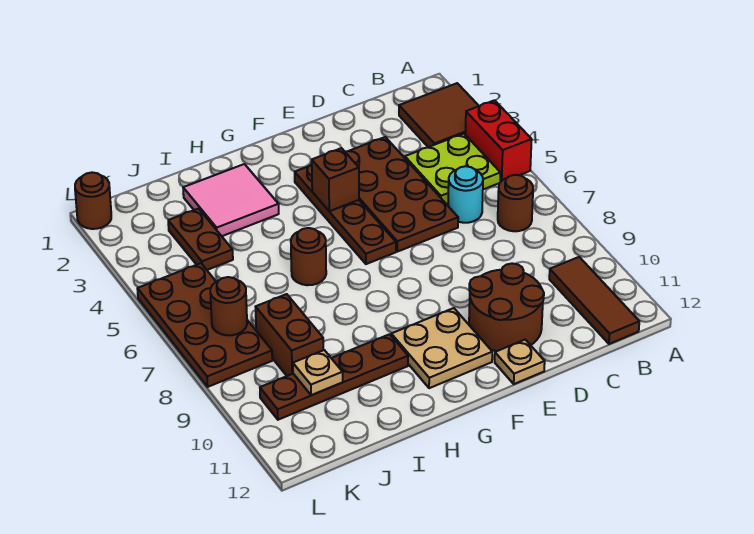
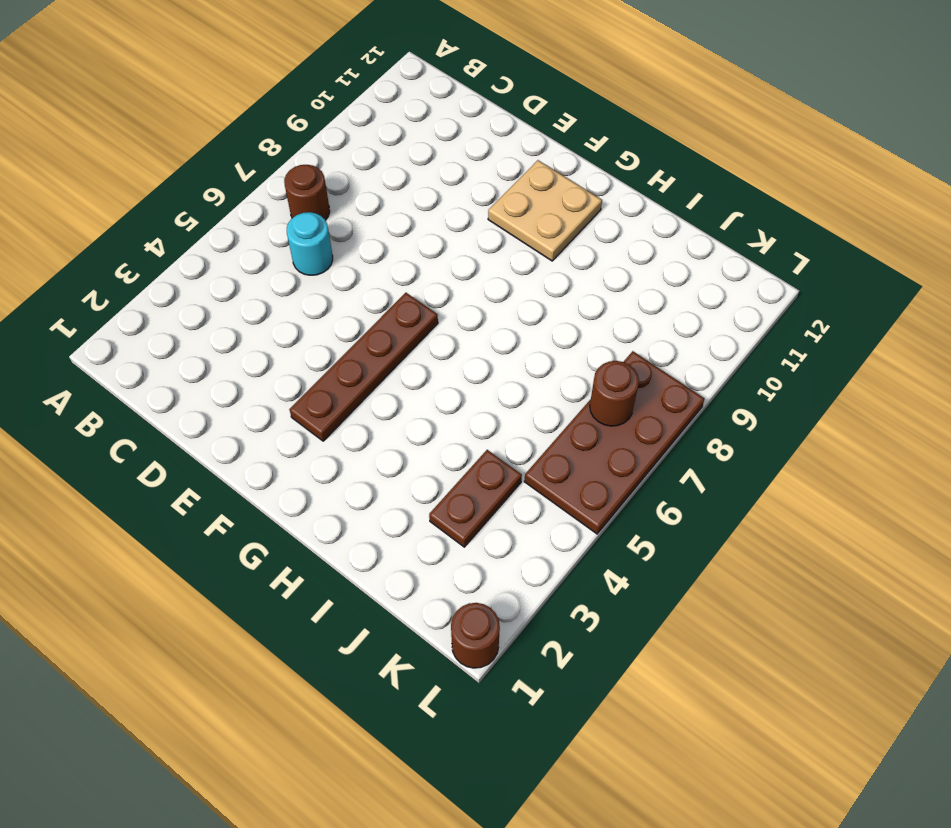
none -> brown tile A2:B3 level 1
none -> red brick A4:A5 level 1
none -> lime plate B4:C5 level 1

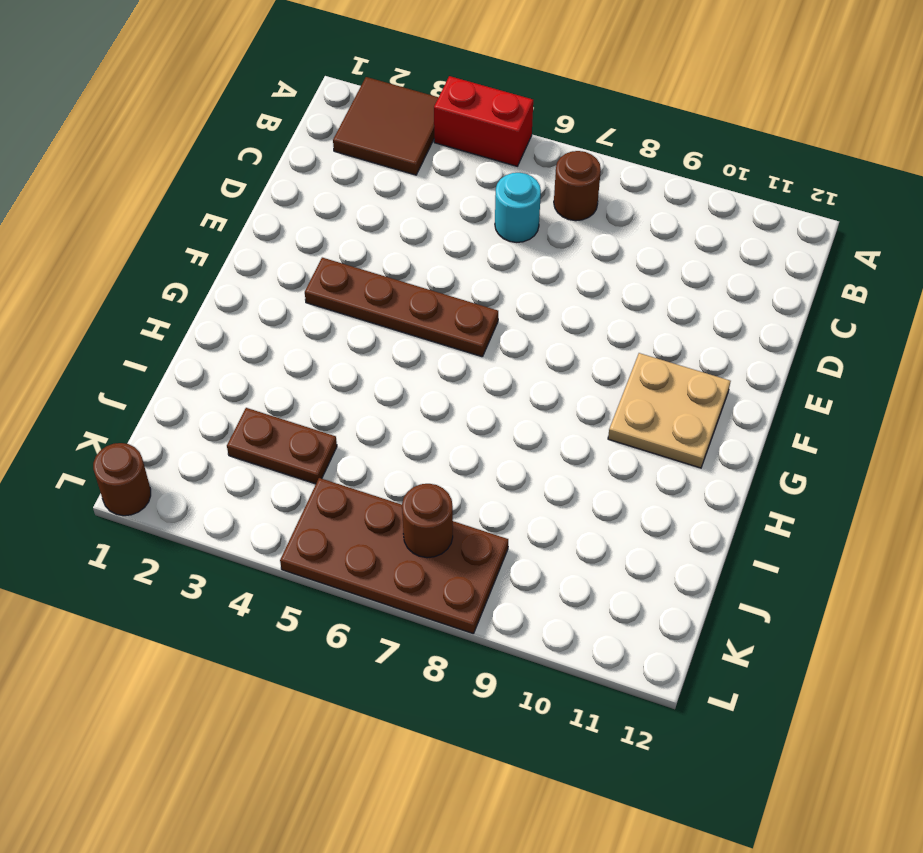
none -> lime plate B4:C5 level 1
none -> brown tile B10:B12 level 1
none -> brown plate D3:E6 level 1

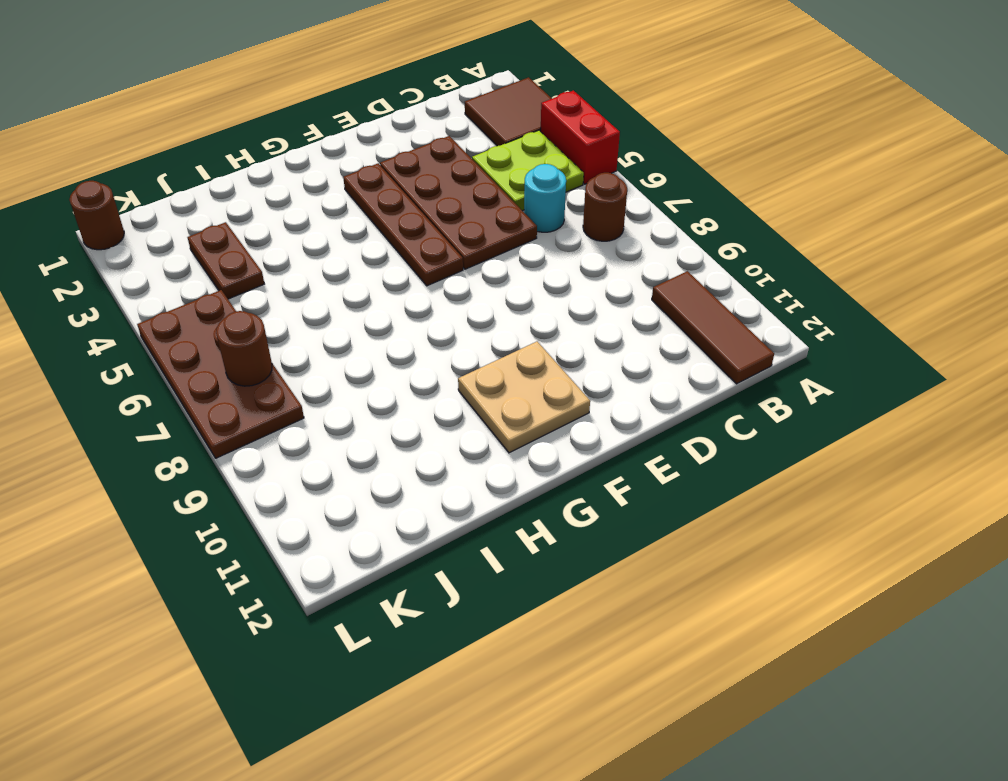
none -> brown round brick D10:E11 level 1
none -> tan plate E12 level 1
none -> pink tile H2:I3 level 1

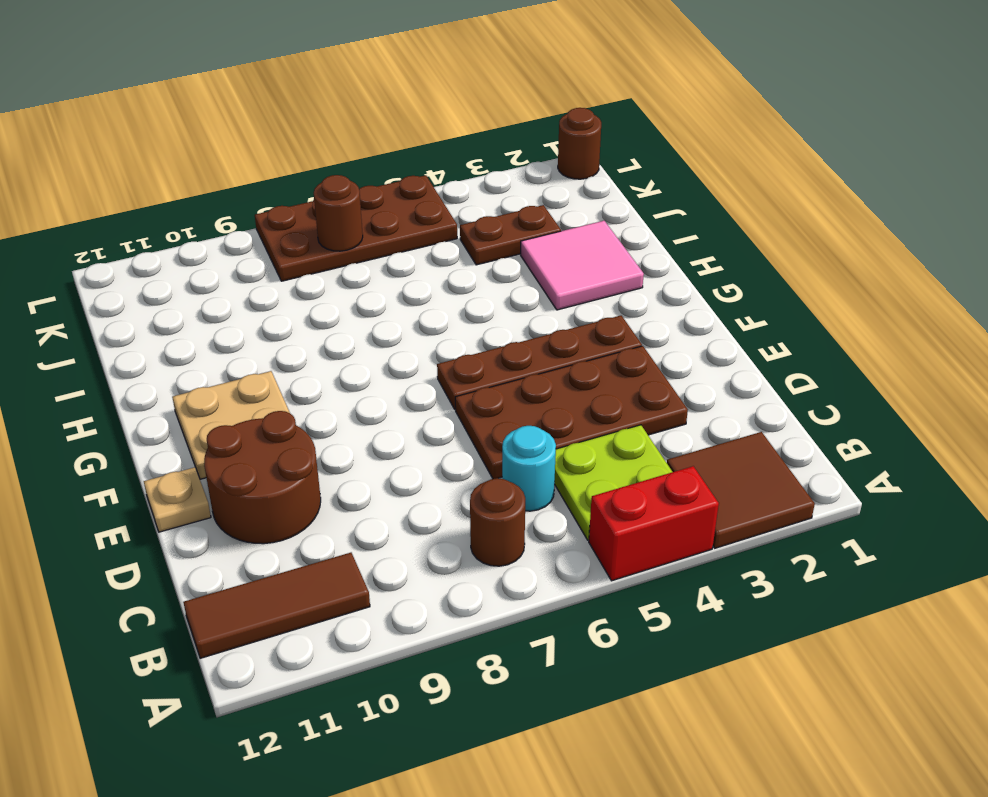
none -> brown round brick H6 level 1
none -> brown plate H10:K10 level 1
none -> brown brick J8:J9 level 1

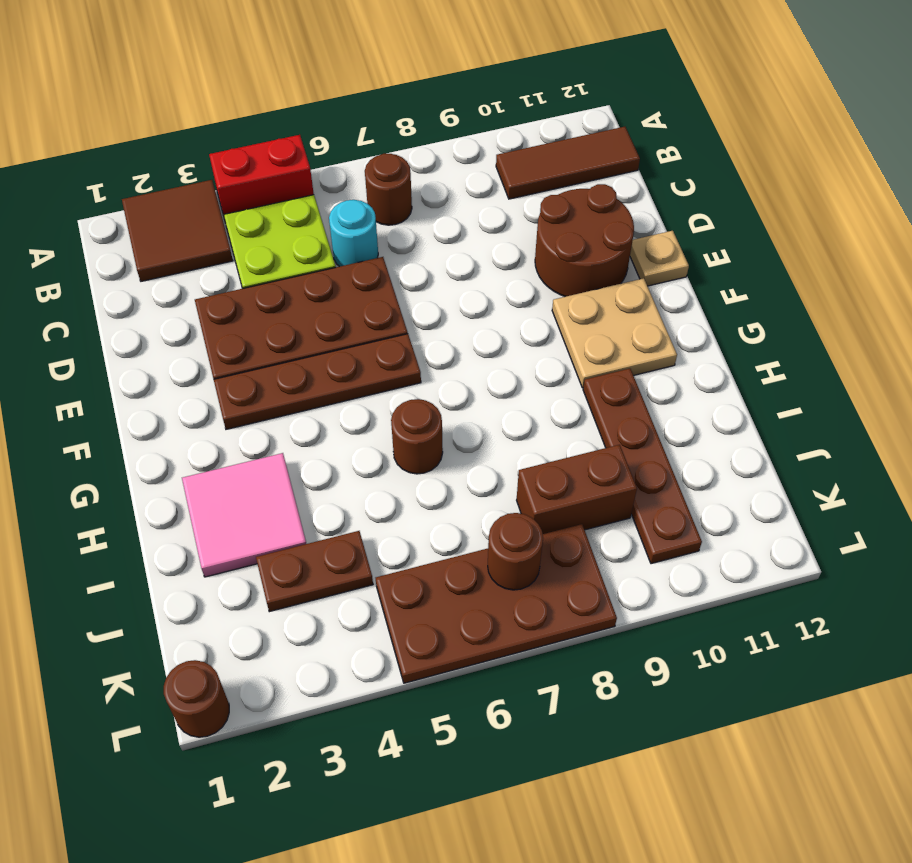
none -> brown brick F4 level 2
none -> tan plate J10 level 2

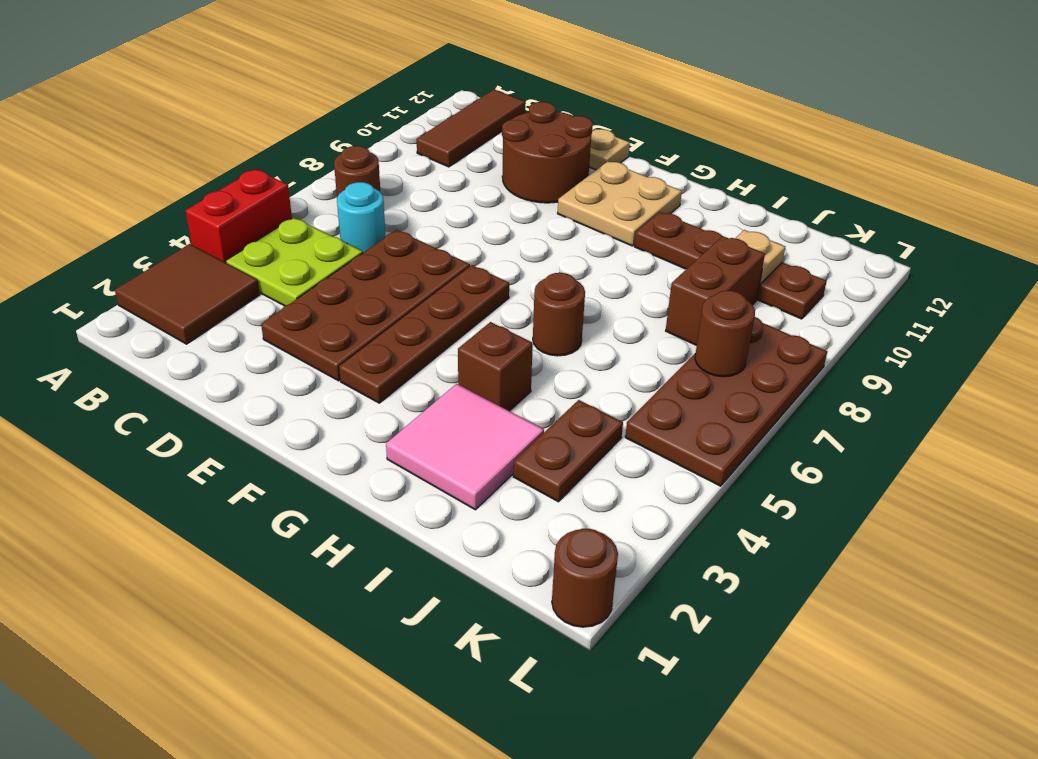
brown brick H4 level 1 -> brown brick F4 level 2

